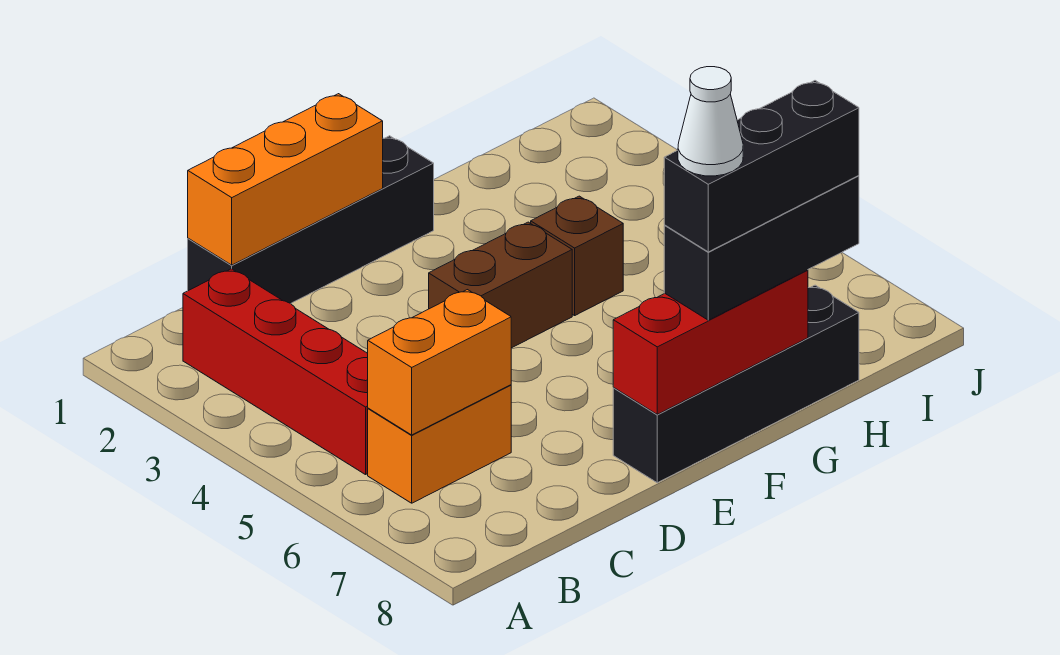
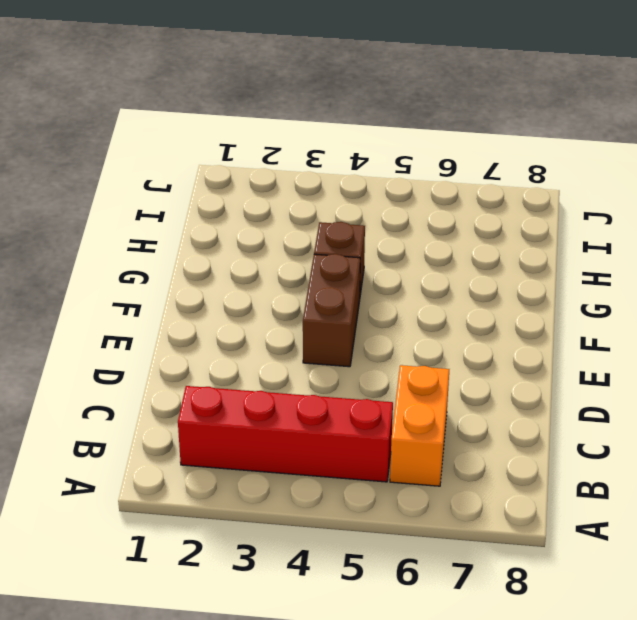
none -> black brick C1:F1 level 1
none -> black brick E8:H8 level 1
none -> orange brick B6:C6 level 2

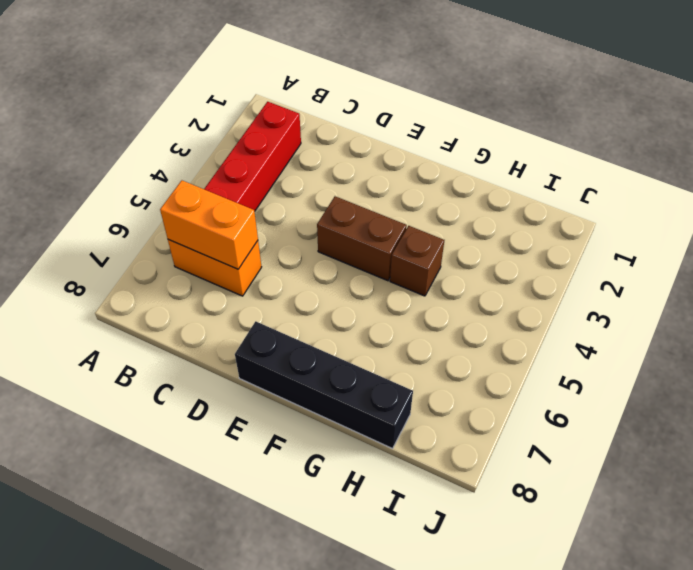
none -> black brick C1:F1 level 1
none -> orange brick C1:E1 level 2
none -> red brick E8:G8 level 2

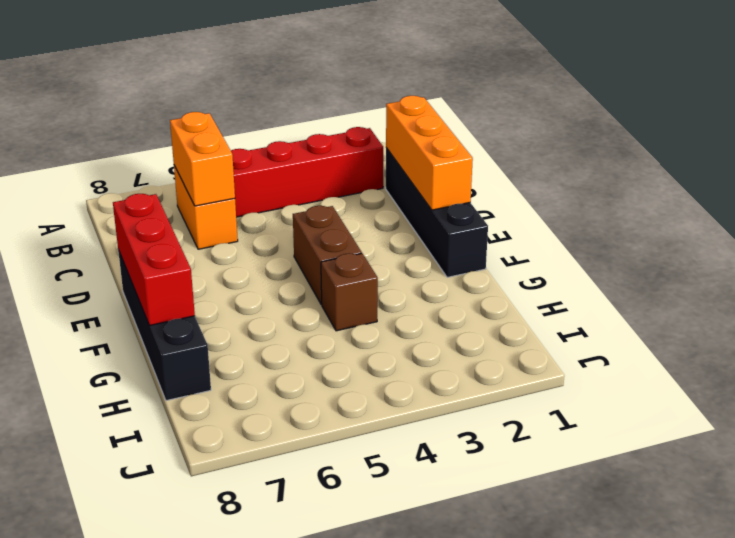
none -> black brick F8:H8 level 3
none -> black brick F8:H8 level 4
none -> white cone F8 level 5

